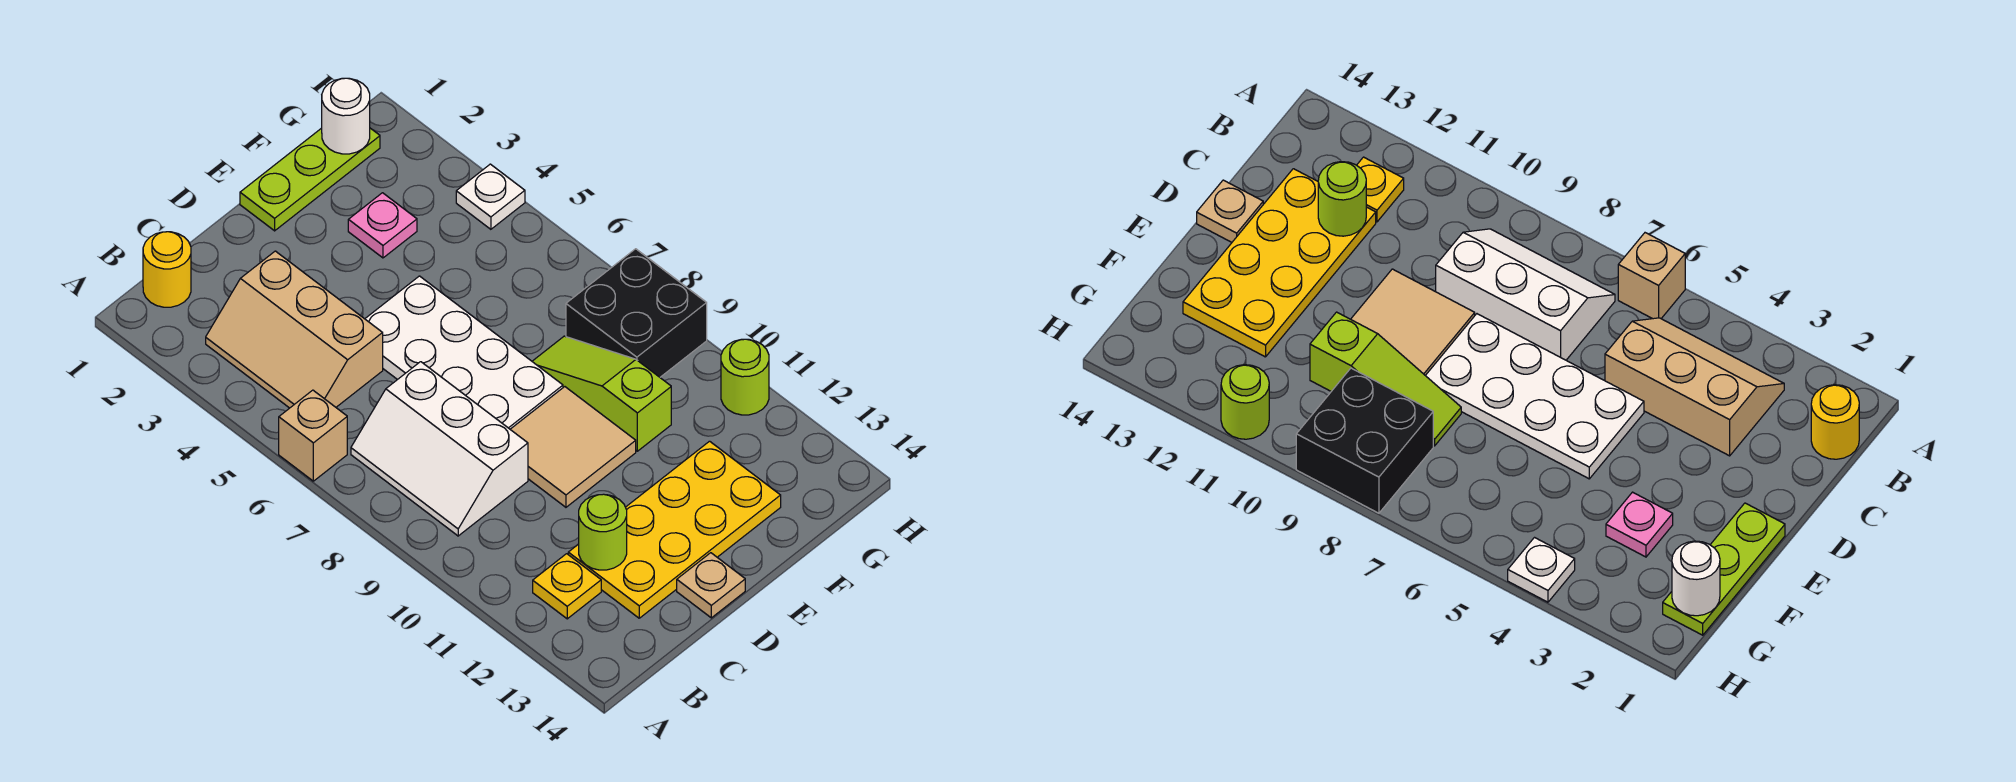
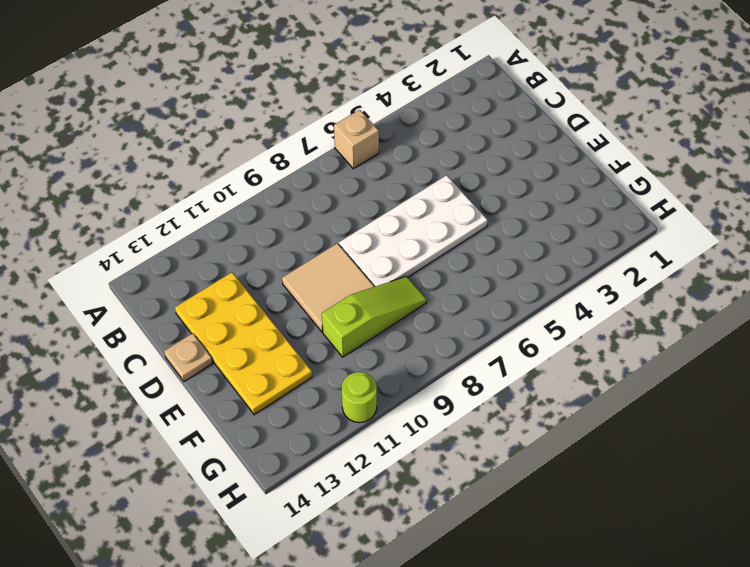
none -> yellow round brick B1 level 1
none -> tan slope B3:C5 level 1 top C
none -> white slope B7:C9 level 1 top C

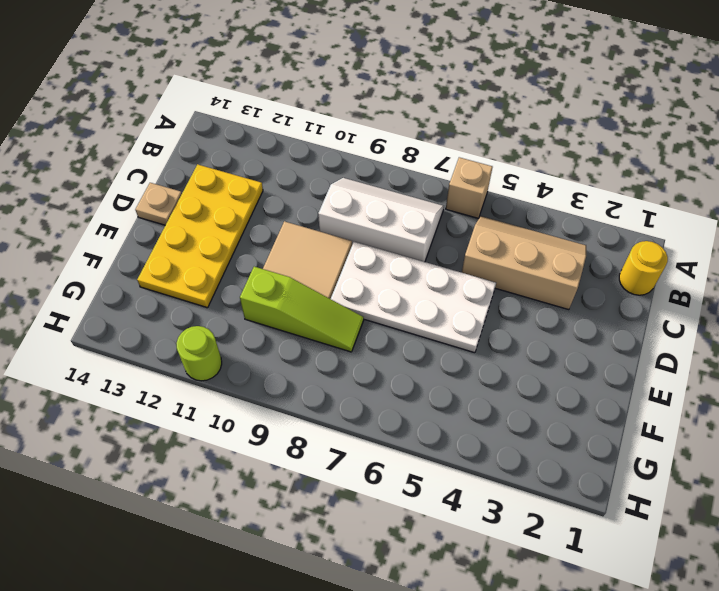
none -> yellow plate B12 level 1
none -> lime plate E1:G1 level 1
none -> pink plate F3 level 1

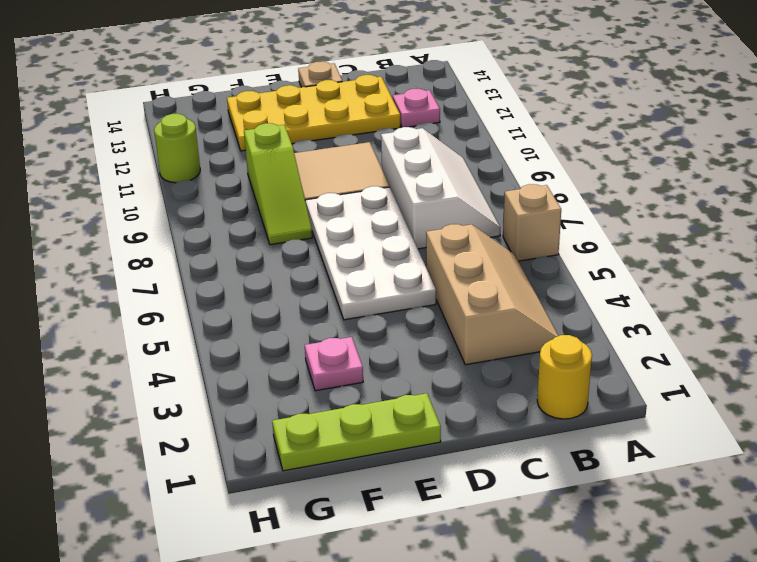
pink plate B12 level 1 -> yellow plate B12 level 1
none -> black brick G8:H9 level 1
none -> white plate H4 level 1
none -> lime round brick C12 level 2

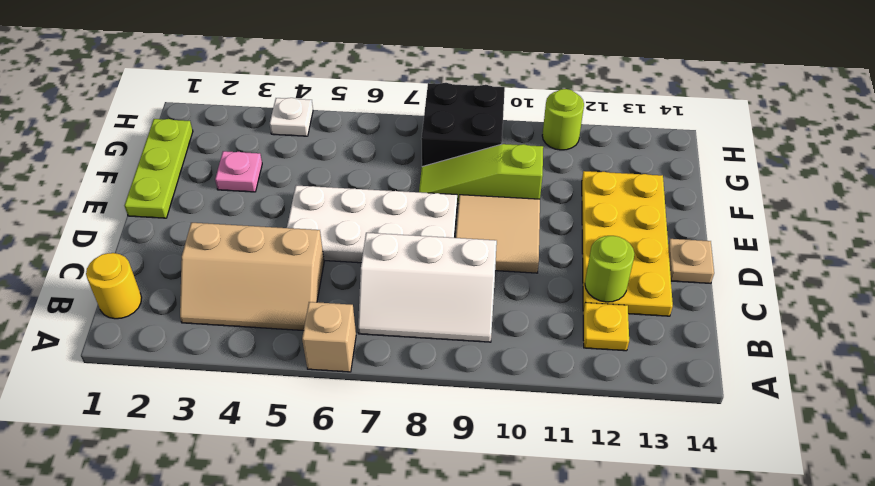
none -> white round brick G1 level 2

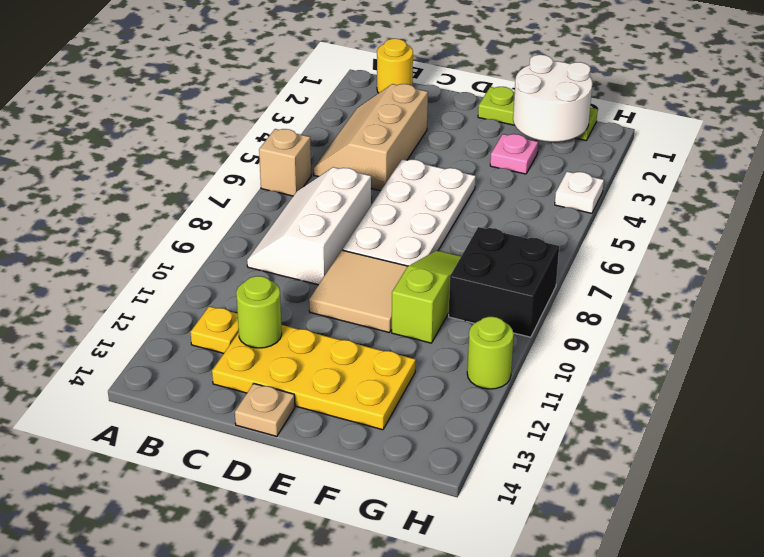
white round brick F1:G2 level 2 -> white round brick G1 level 2

